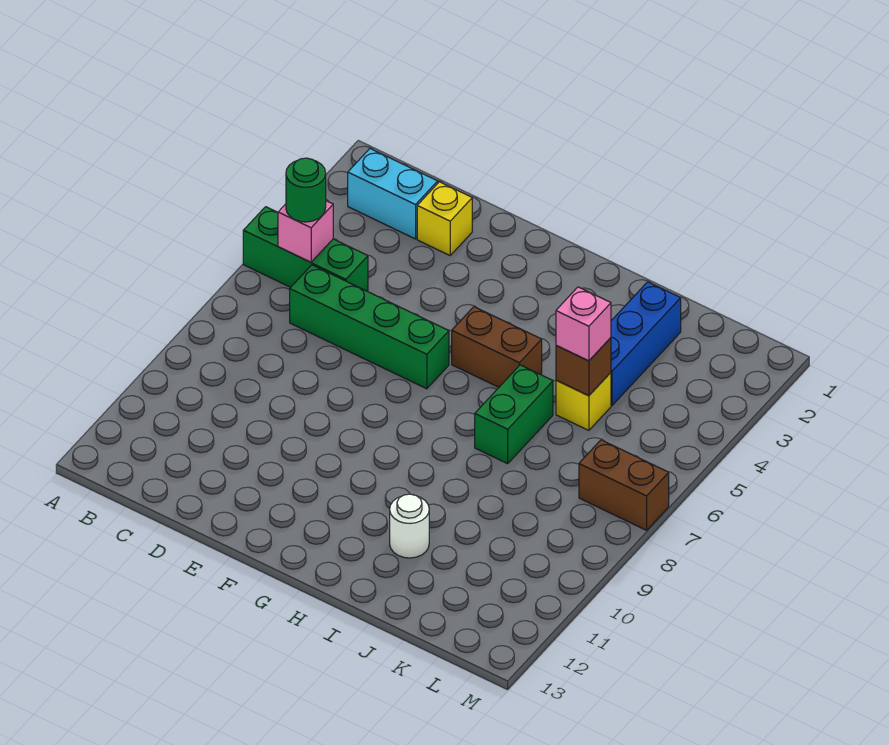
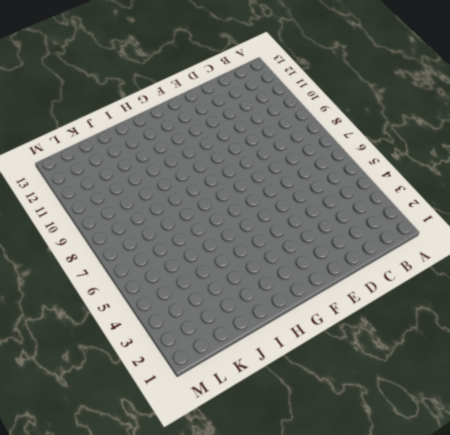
none -> green brick A5:C5 level 1
none -> cyan brick B2:C2 level 1
none -> green brick C6:F6 level 1

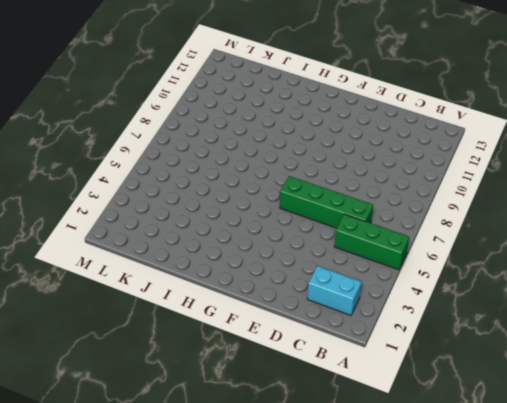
none -> yellow brick D2 level 1
none -> brown brick G5:H5 level 1
none -> green brick I6:I7 level 1

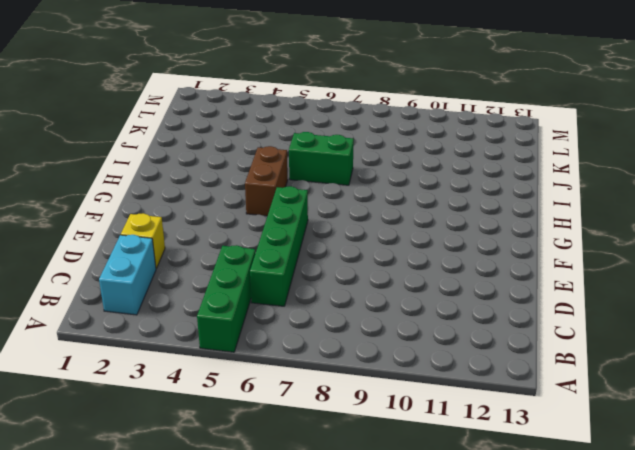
none -> white round brick I11 level 1
none -> blue brick J2:J4 level 1
none -> yellow brick J5 level 1

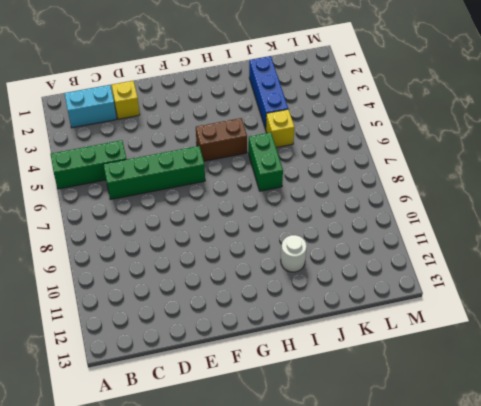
none -> brown brick L7:M7 level 1
none -> pink brick B5 level 2
none -> brown brick J5 level 2

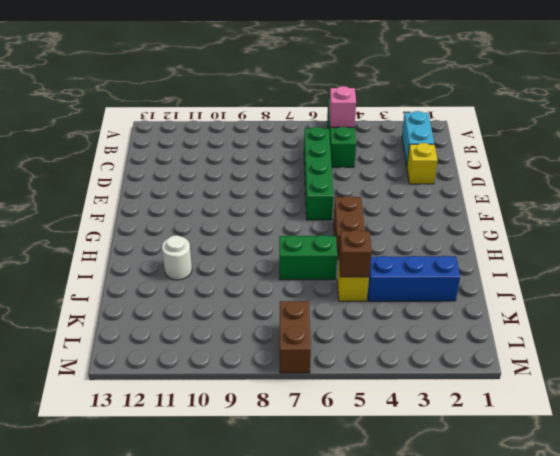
none -> green round brick B5 level 3
none -> pink brick J5 level 3

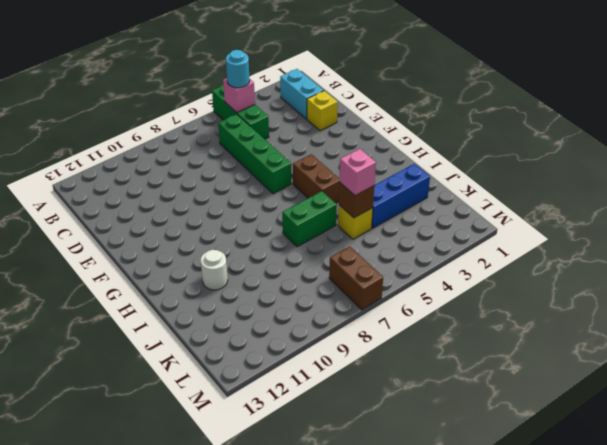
cyan round brick B5 level 3 -> green round brick B5 level 3

